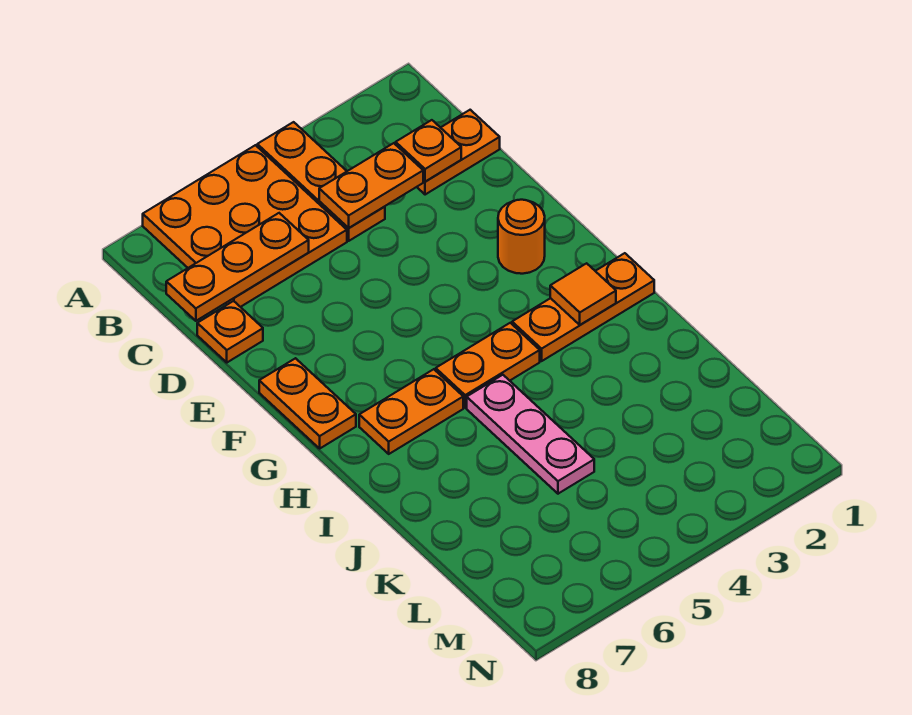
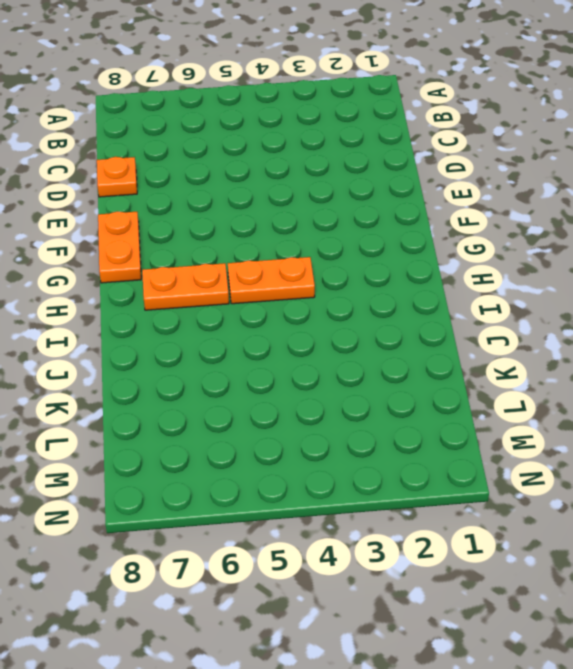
none -> orange plate A4:C4 level 1
none -> orange plate A5:C7 level 1
none -> orange plate C1:C2 level 1

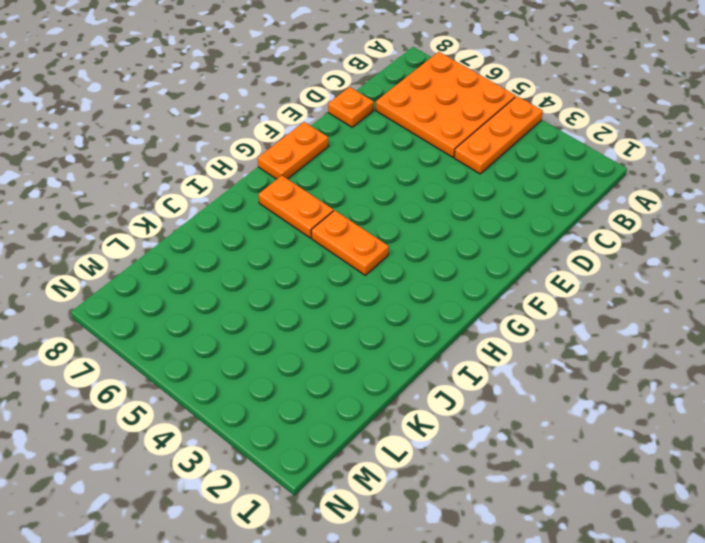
none -> orange plate C1:C2 level 1
none -> orange round brick F2 level 1
none -> orange plate H1:H3 level 1

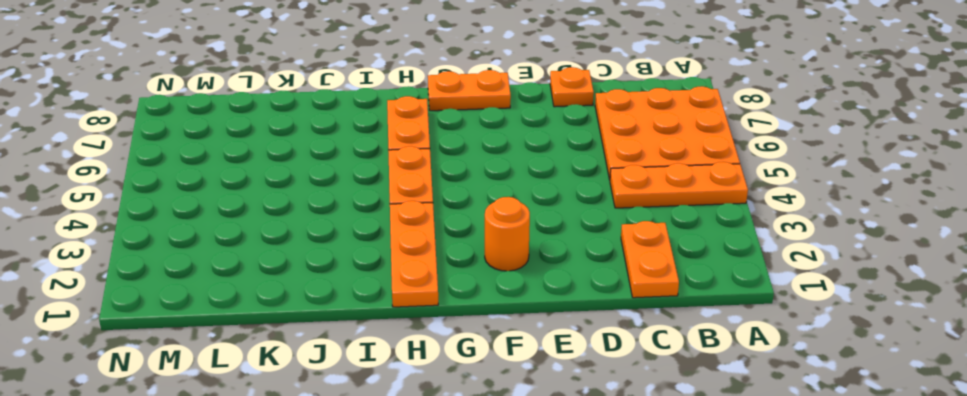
none -> pink plate I5:K5 level 1
none -> orange plate C2 level 2
none -> orange plate C3:C4 level 2

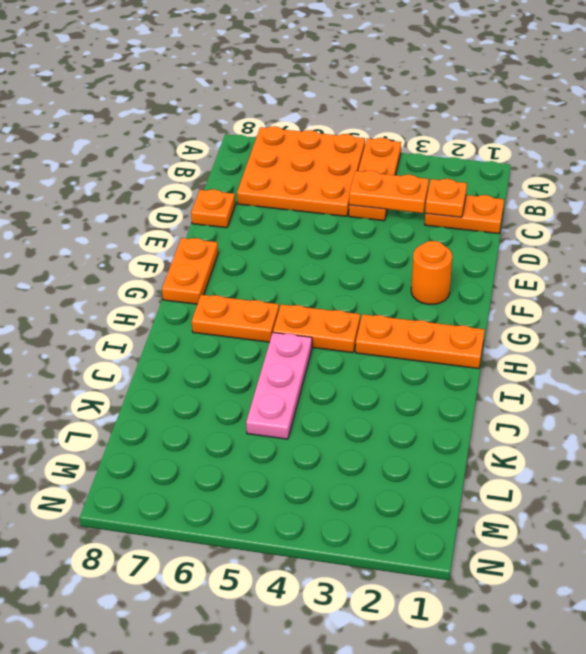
none -> orange plate C6:C8 level 2
none -> orange tile H2 level 2

